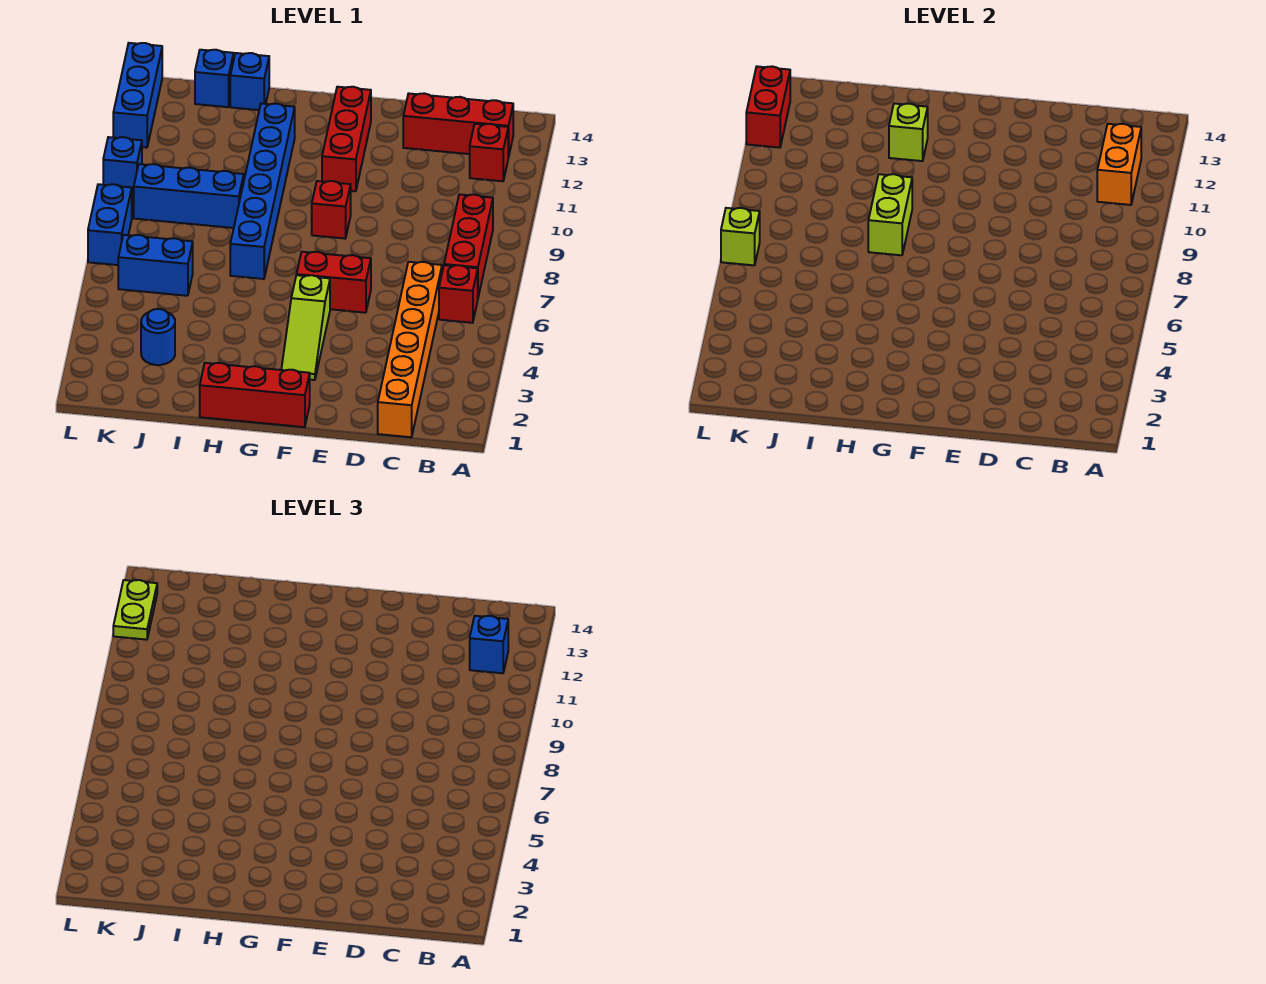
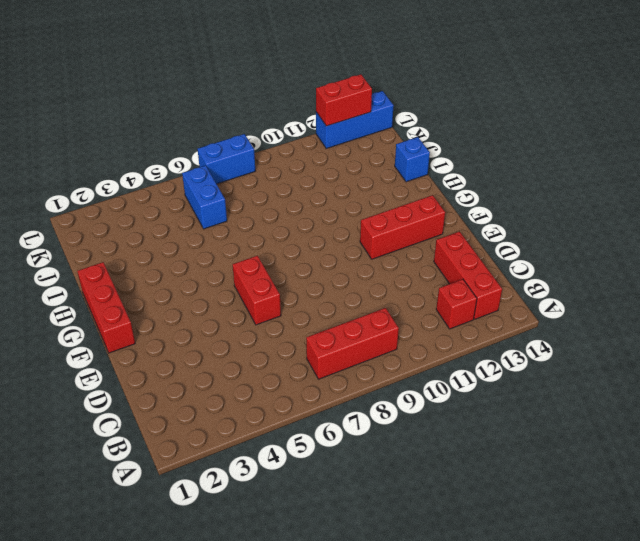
none -> red brick B6 level 1
none -> orange brick C1:C6 level 1
none -> lime slope F3:F5 level 1 top 5

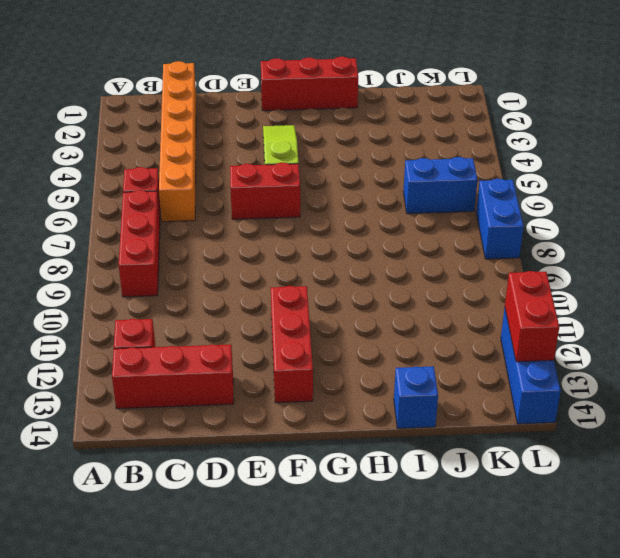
none -> red brick F9 level 1
none -> blue brick H7:H12 level 1
none -> blue brick I9:K9 level 1

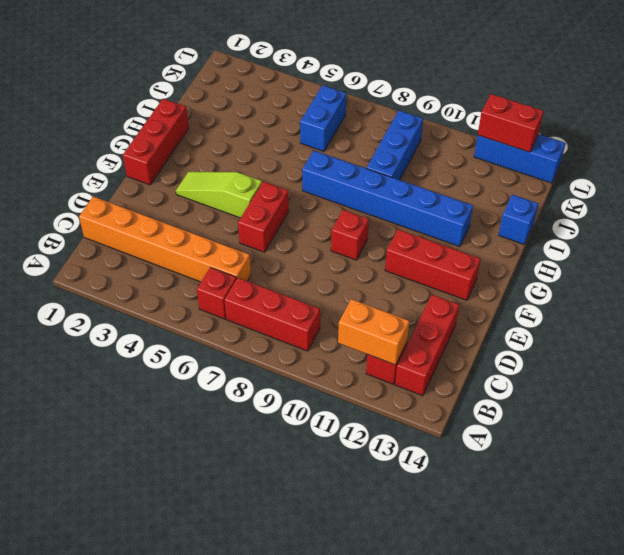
none -> blue round brick J3 level 1
none -> blue brick J14 level 1
none -> blue brick L7:L8 level 1

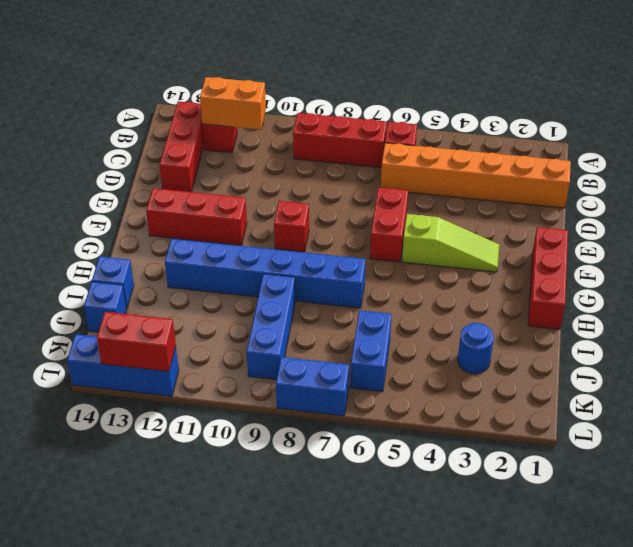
none -> blue brick L10 level 1
none -> lime brick H8:H9 level 2
none -> lime brick H12 level 2

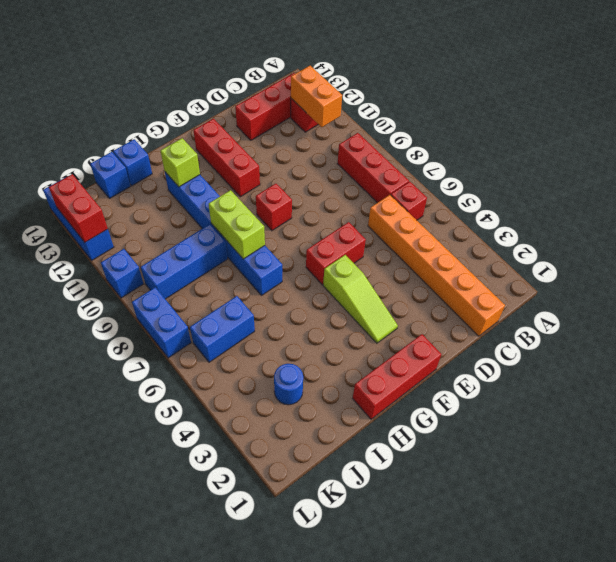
none -> lime brick L7 level 2
none -> blue brick B12 level 3
none -> lime plate L12:L13 level 3

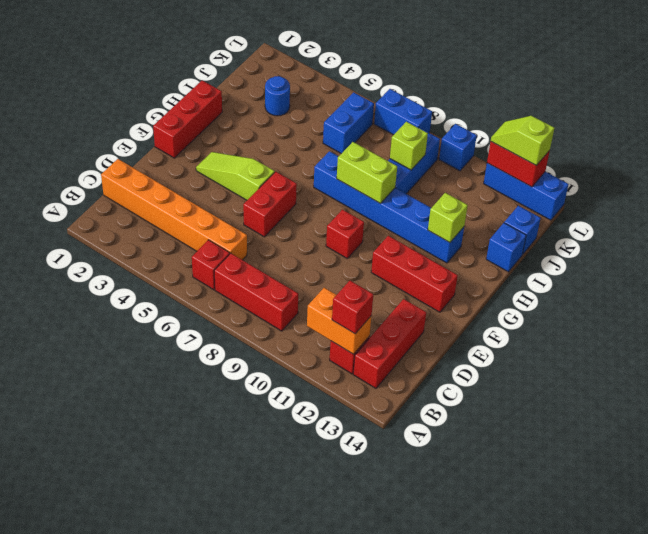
red brick B12 level 3 -> blue brick B12 level 3
lime brick J9 level 2 -> lime brick L7 level 2
lime slope L12:L13 level 3 top 13 -> lime plate L12:L13 level 3

